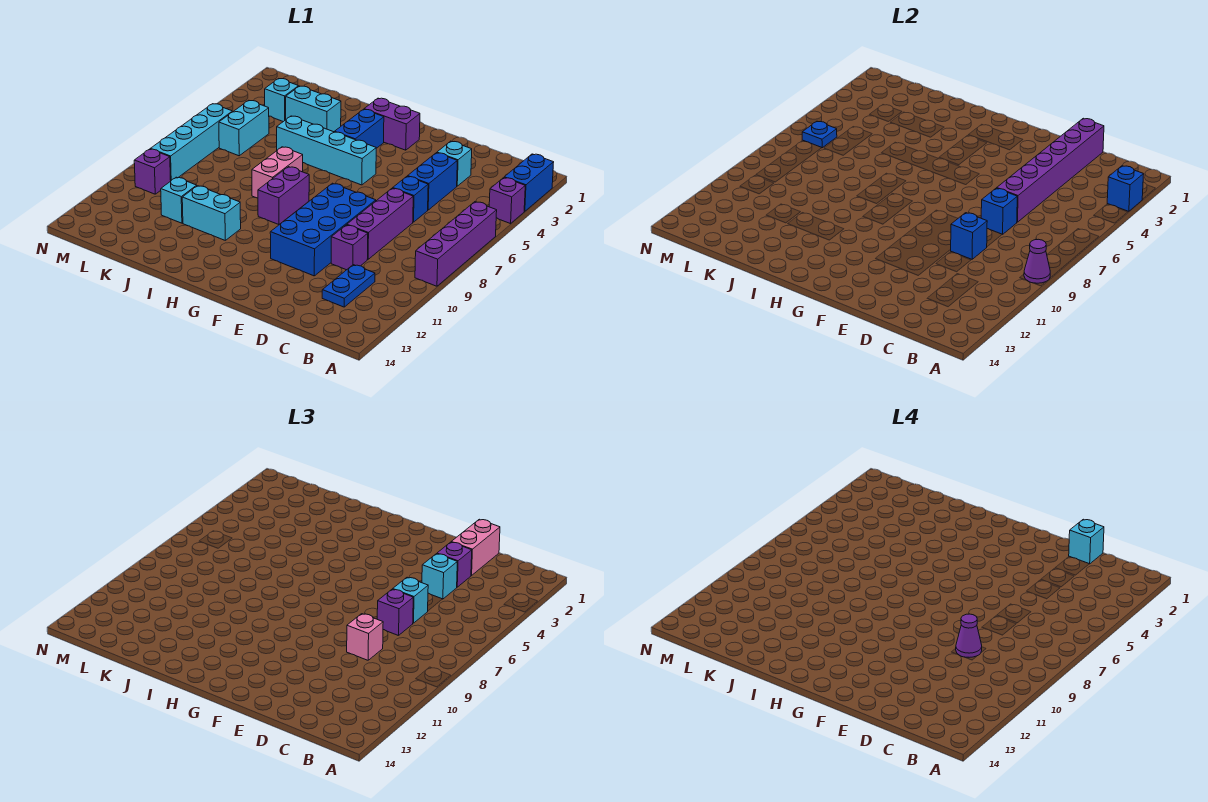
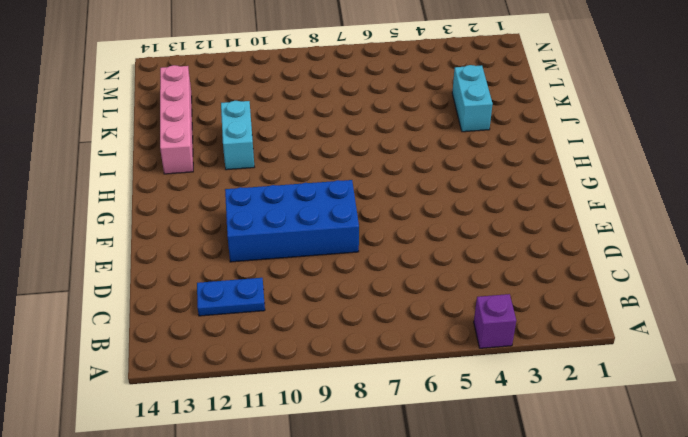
pink brick I13:L13 level 1 -> none
none -> blue brick A2:A3 level 1
none -> purple brick A6:A9 level 1
none -> cyan brick D3 level 1
none -> blue brick D4:D5 level 1

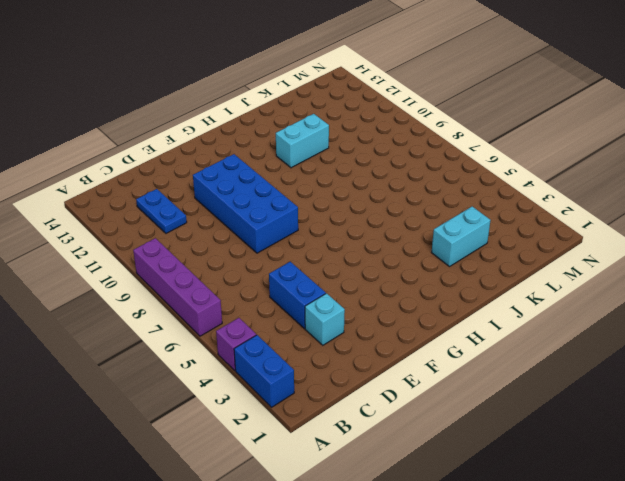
none -> blue brick D6 level 1
none -> purple brick D7:D9 level 1
none -> purple brick D10 level 1
none -> purple brick G2:H2 level 1

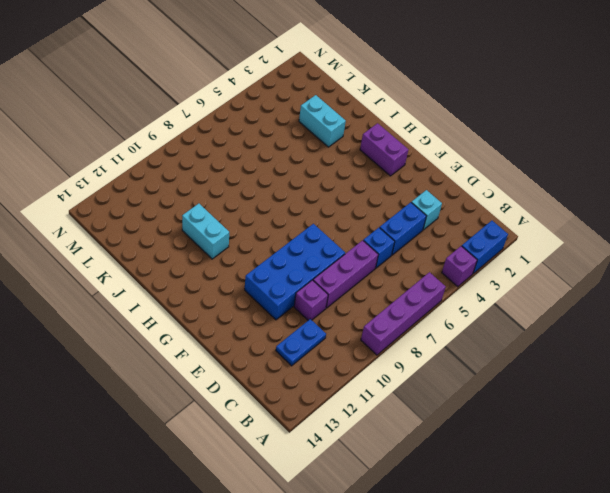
none -> cyan brick G5:J5 level 1
none -> blue brick H3:H4 level 1
none -> purple brick H8:H9 level 1
none -> pink brick I7:I8 level 1

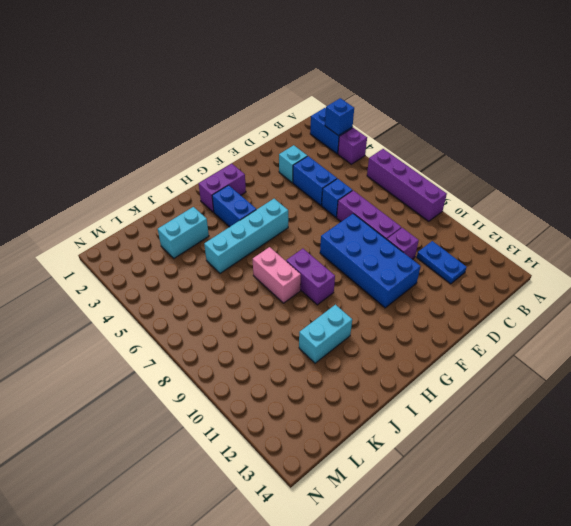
none -> cyan brick K11 level 1
none -> cyan brick L3 level 1
none -> cyan brick L5:L6 level 1
none -> cyan brick M6:M9 level 1

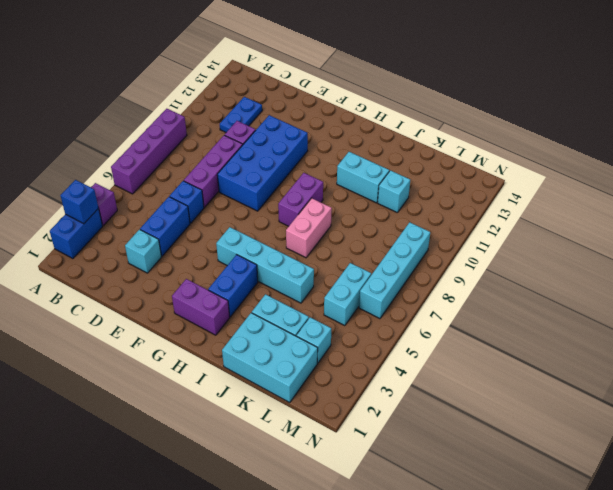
cyan brick J1:L2 level 1 -> none
none -> purple brick M10 level 1
none -> purple cone A9 level 2
none -> purple brick D1:D6 level 2
none -> blue brick D7 level 2

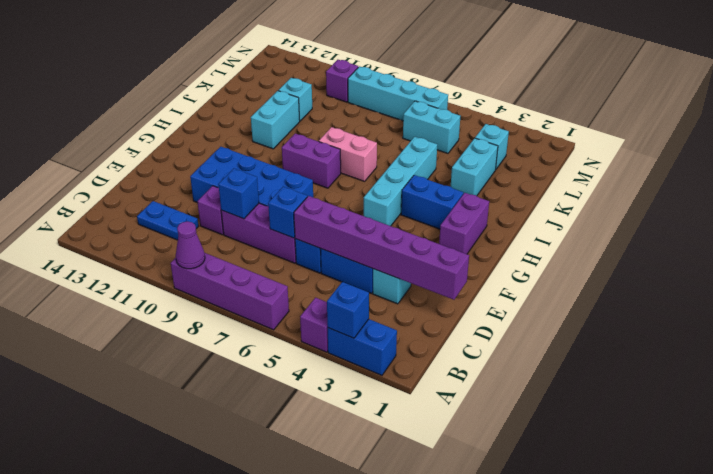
none -> blue plate M6 level 2
none -> pink brick D1:D2 level 3
none -> purple brick D3 level 3
none -> cyan brick D4 level 3

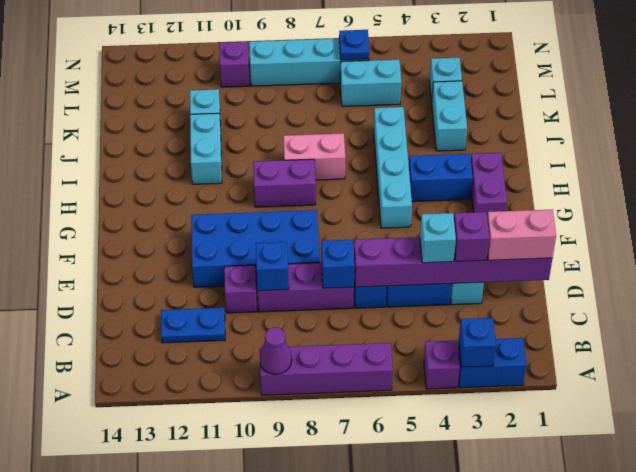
none -> cyan brick D6 level 3
none -> purple brick D7 level 3
none -> pink brick D9 level 3
none -> cyan brick D1 level 4

